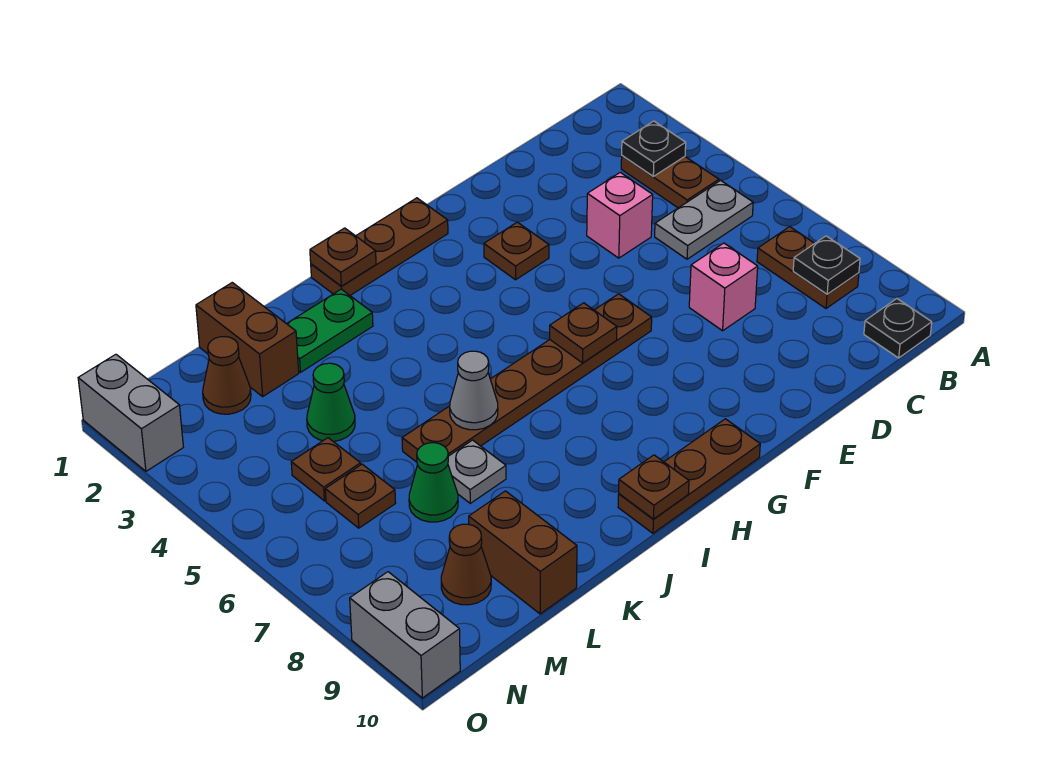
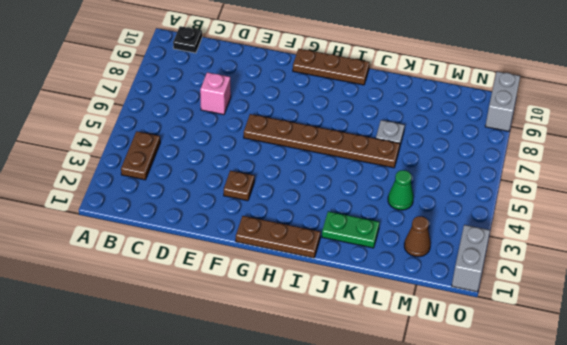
none -> grey plate B5:C5 level 1
none -> brown plate B7:B8 level 1
none -> pink brick D4 level 1

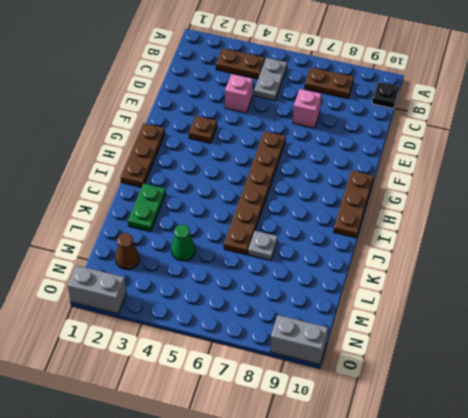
none -> brown brick L1:L2 level 1
none -> green cone L7 level 1
none -> brown brick L9:L10 level 1

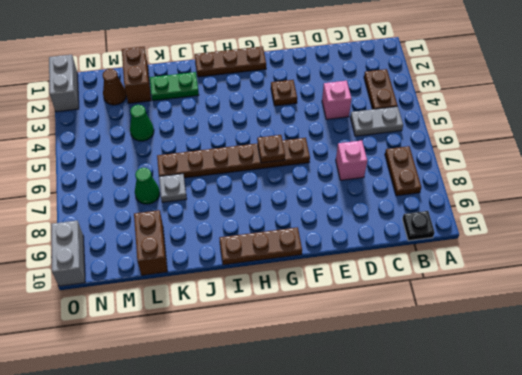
none -> brown plate M5 level 1
none -> brown plate M6 level 1
none -> brown cone M9 level 1

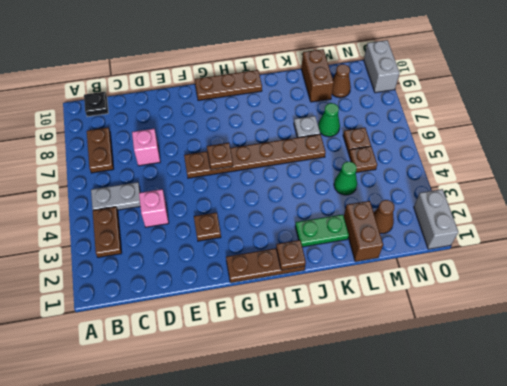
none -> black plate B3 level 2
none -> black plate B8 level 2
none -> brown plate I10 level 2

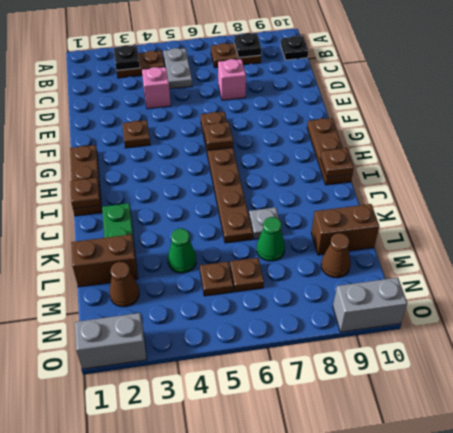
none -> grey cone J6 level 2

